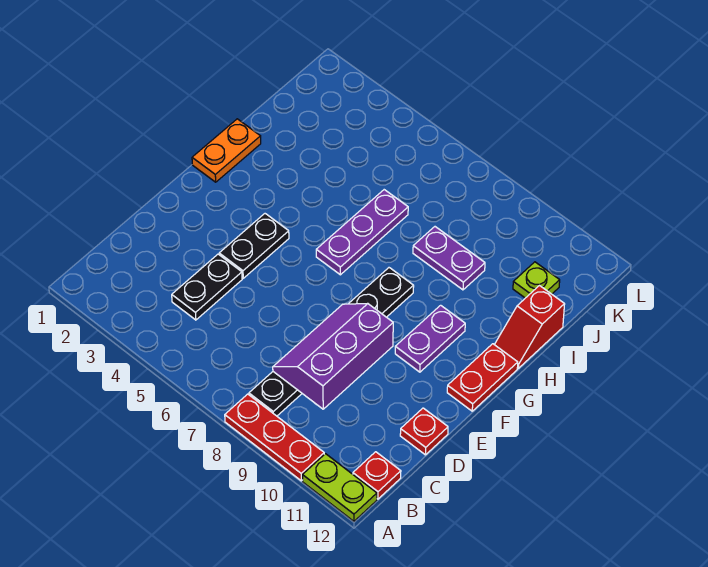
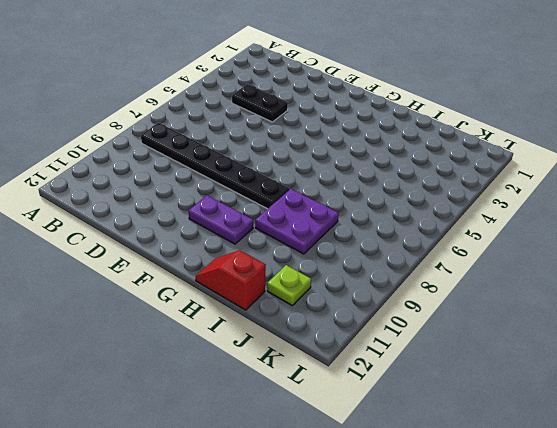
purple plate H8:I9 level 1 -> purple plate I8:I9 level 1
none -> red plate A8:A10 level 1
none -> lime plate A11:A12 level 1
none -> red plate B12 level 1

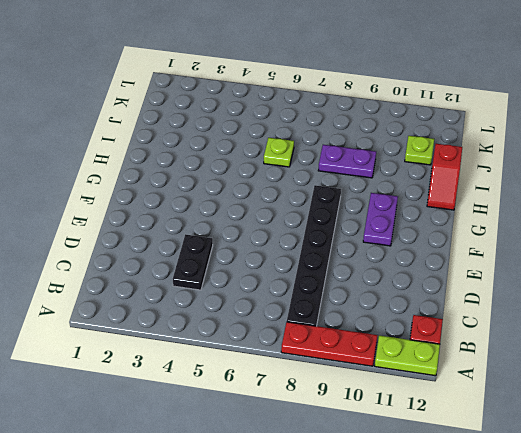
lime plate I6 level 1 -> purple plate G6:I6 level 1
none -> red plate D12 level 1
none -> black plate E4:F4 level 1
none -> red plate F12:G12 level 1

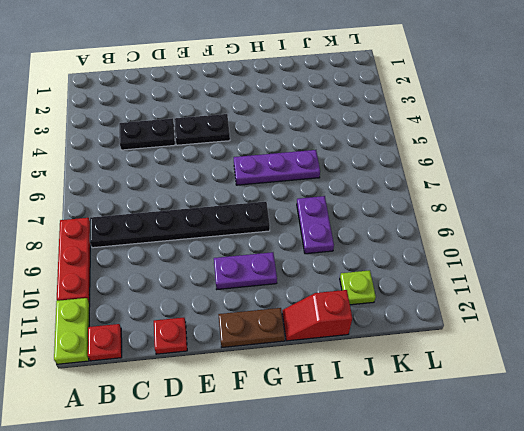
brown plate F12:G12 level 1 -> red plate F12:G12 level 1
none -> orange plate G1:H1 level 1
none -> purple slope C8:E9 level 2 top 9

